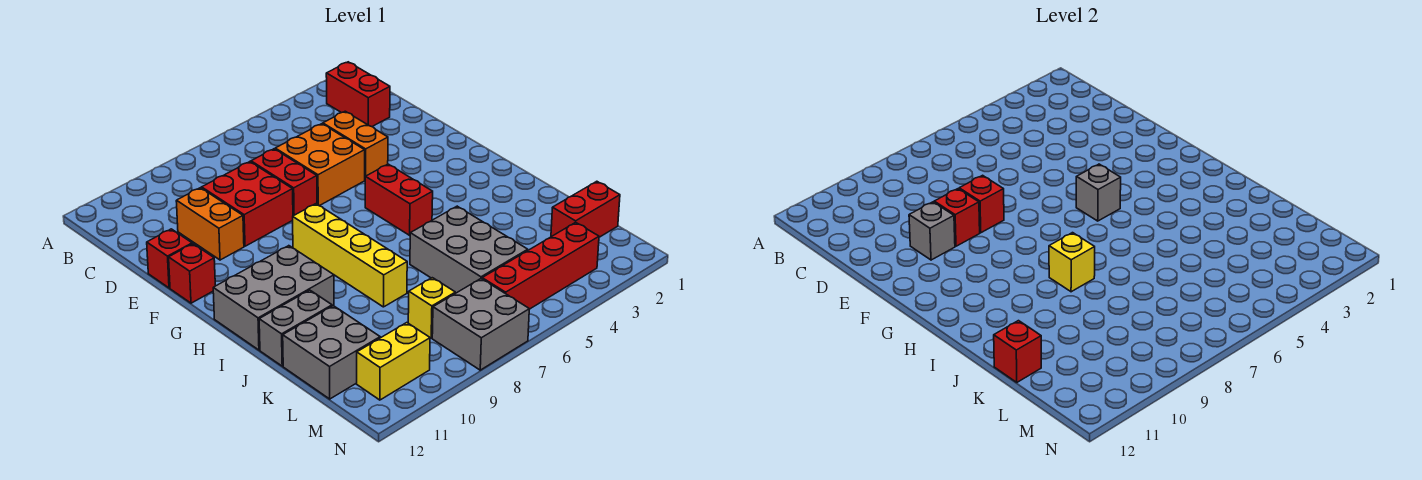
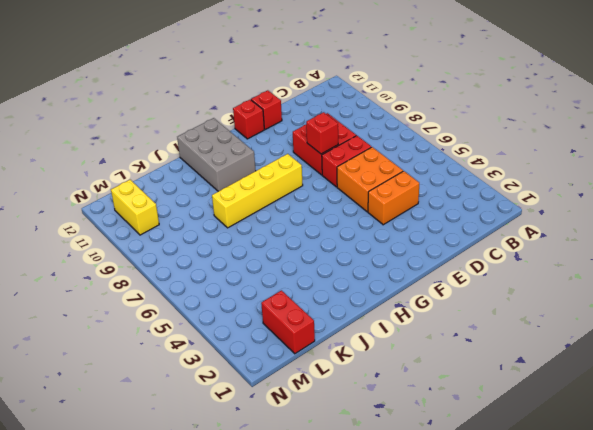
none -> red brick B2:C2 level 1
none -> orange brick D10:E10 level 1
none -> red brick G5:H5 level 1

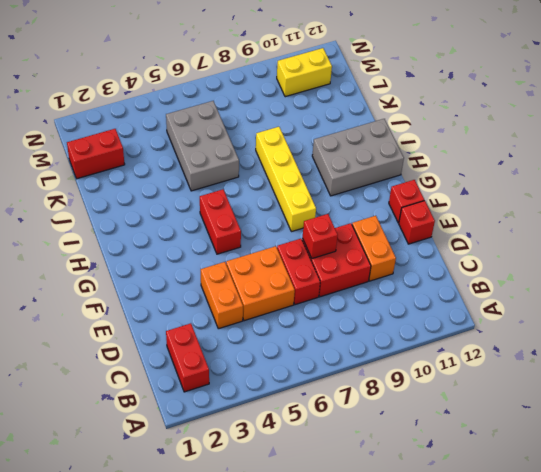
none -> grey brick J11:J12 level 1
none -> grey brick K11:L12 level 1
none -> yellow brick L8 level 1

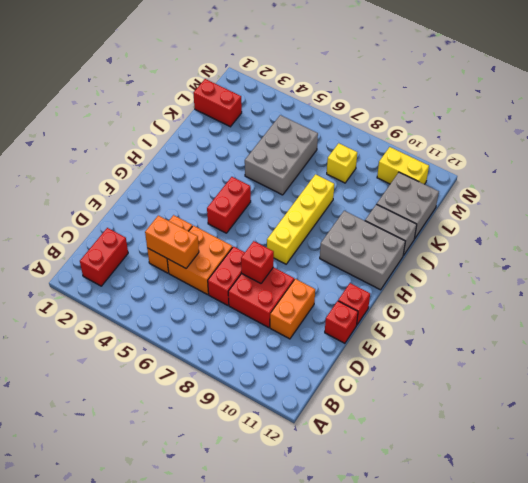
orange brick D4:D5 level 2 -> none
none -> red brick M3:M6 level 1
none -> grey brick M7:N8 level 1
none -> red brick E9 level 2

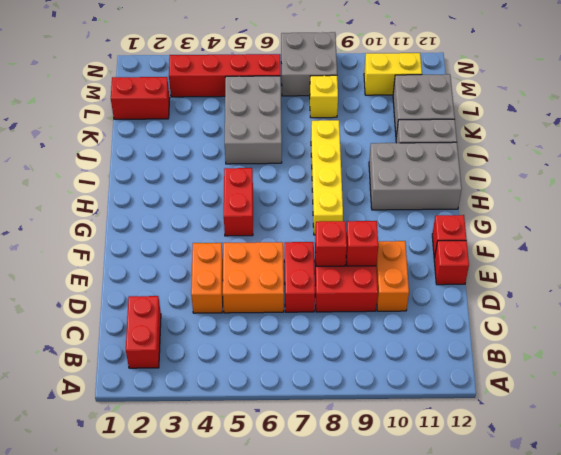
none -> grey brick E10 level 2
none -> grey brick G5 level 2
none -> yellow brick I8 level 2

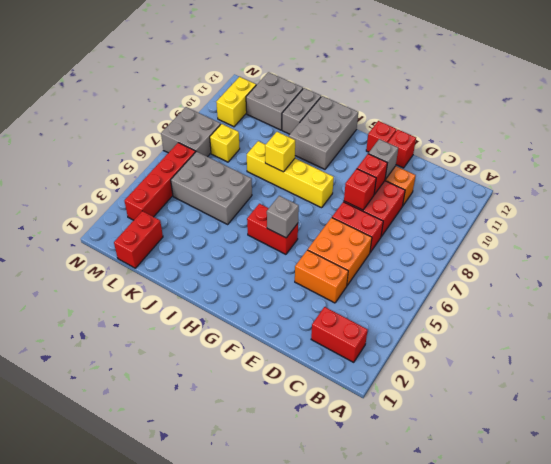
none -> red brick K12 level 2

